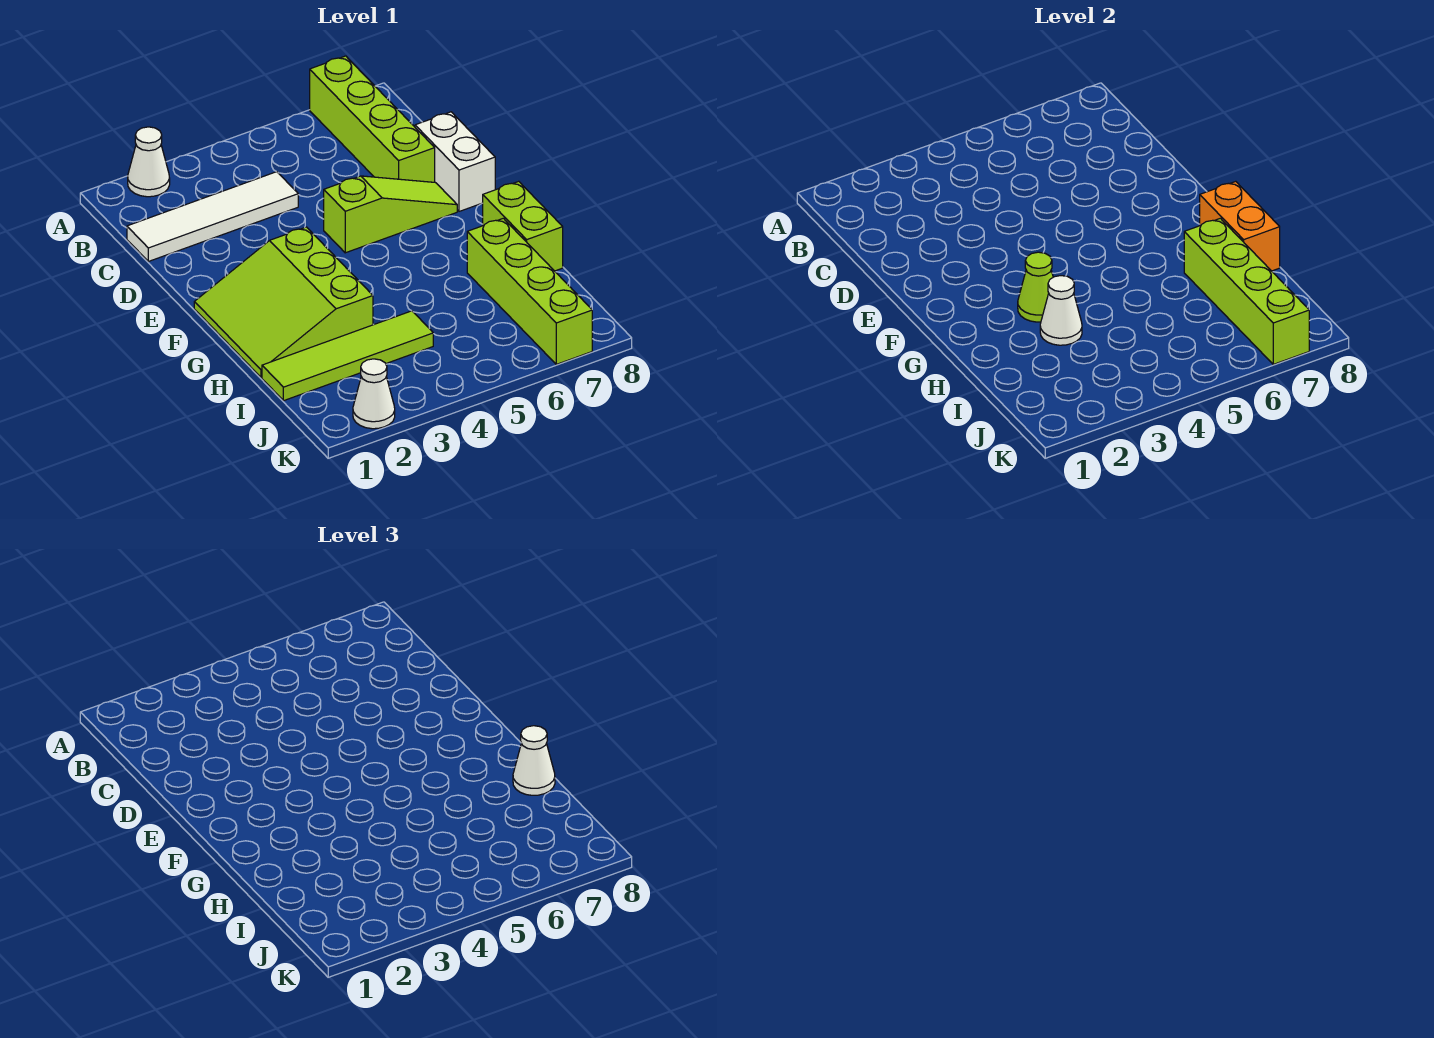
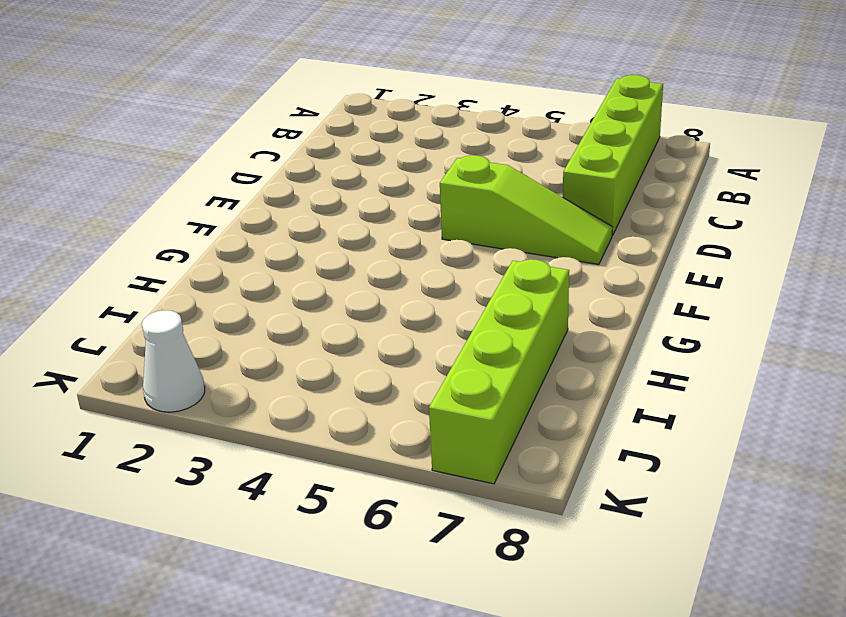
none -> white cone A2 level 1
none -> white tile C1:C4 level 1
none -> white brick D8:E8 level 1

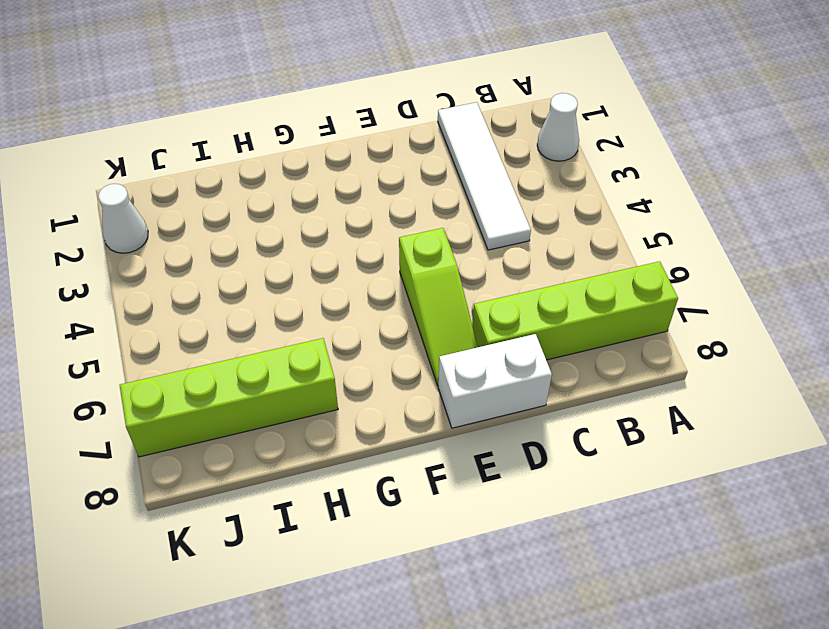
none -> lime slope F1:H3 level 1 top 3
none -> lime brick G8:H8 level 1
none -> lime tile I1:I4 level 1

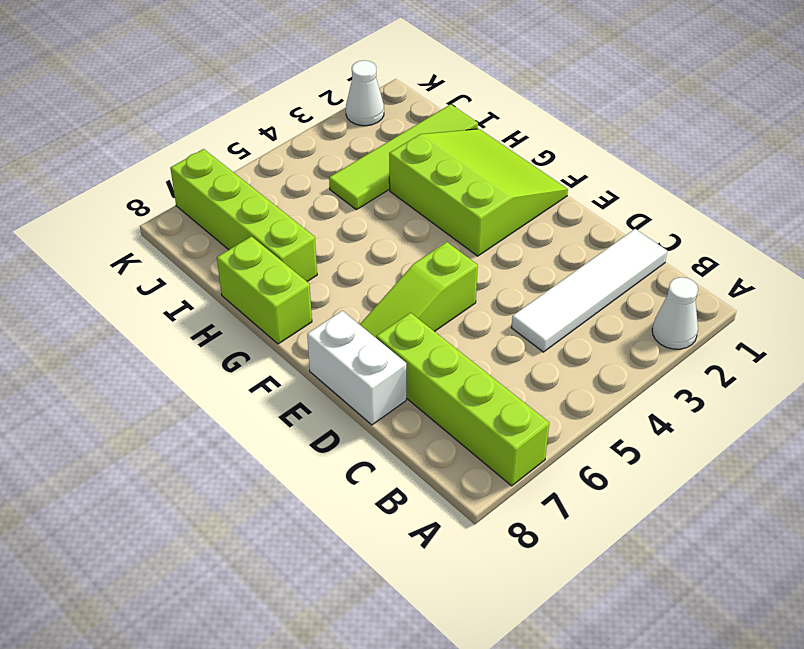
none -> lime cone G3 level 2
none -> orange brick G8:H8 level 2
none -> white cone H3 level 2

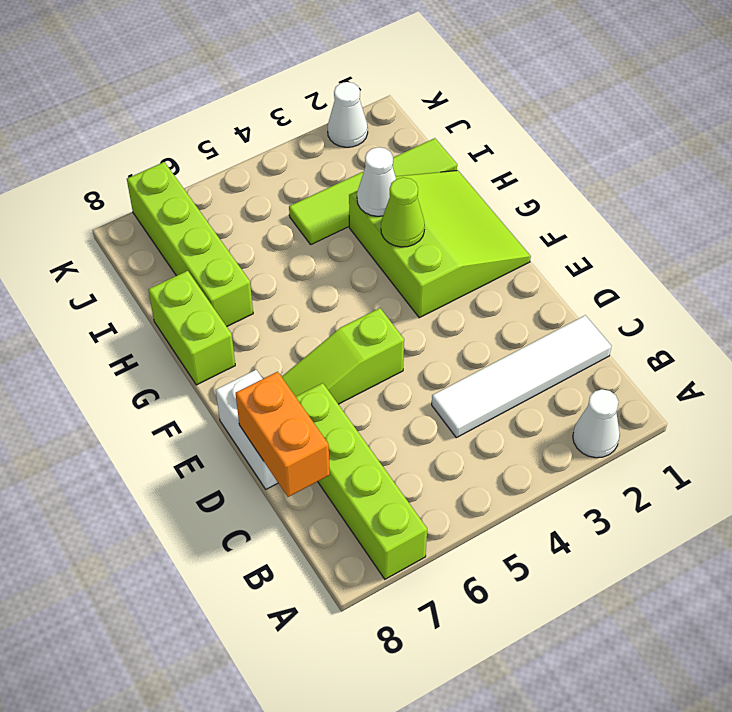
orange brick C8:D8 level 2 -> orange brick G8:H8 level 2
none -> lime brick H7:K7 level 2
none -> white cone H8 level 3

